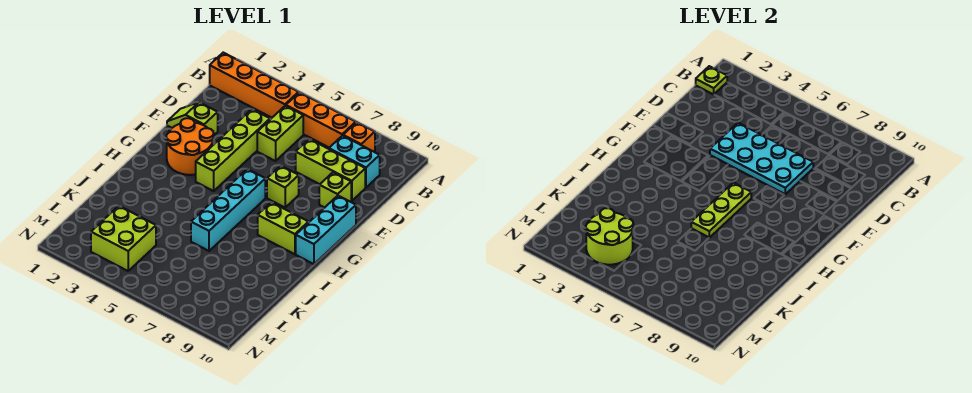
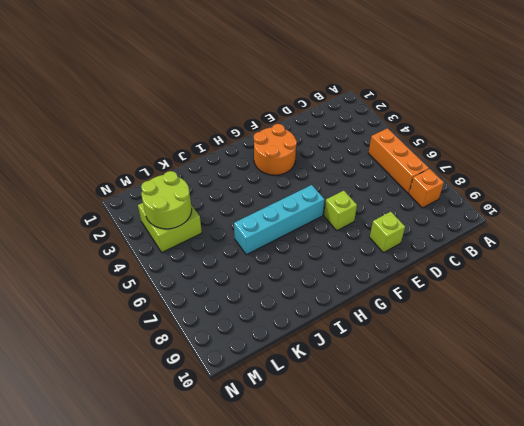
none -> orange brick B1:B4 level 1
none -> lime brick C5:D5 level 1
none -> cyan brick C8:C9 level 1

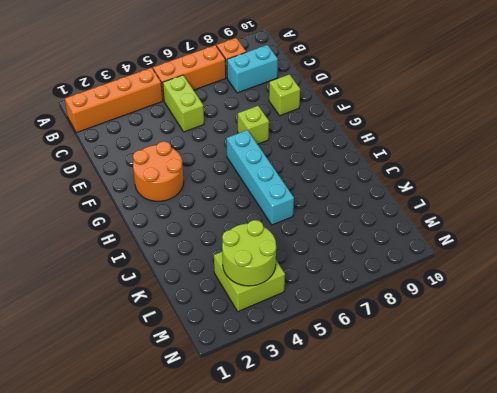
none -> lime brick D4:G4 level 1
none -> lime brick D7:D9 level 1
none -> lime slope E1:E2 level 1 top 2

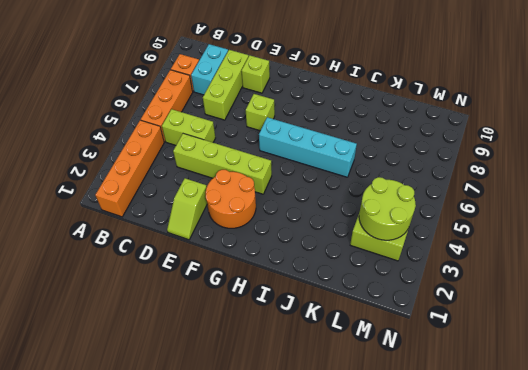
none -> cyan brick F10:H10 level 1
none -> lime brick H8:H9 level 1
none -> lime plate B1 level 2

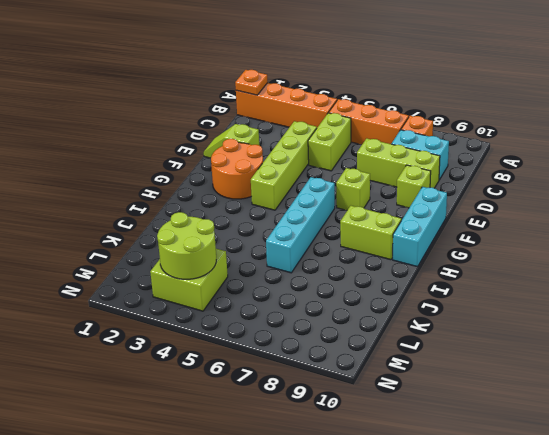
orange plate B1 level 2 -> lime plate B1 level 2
none -> cyan plate D4:E7 level 2
none -> lime plate G6:I6 level 2

